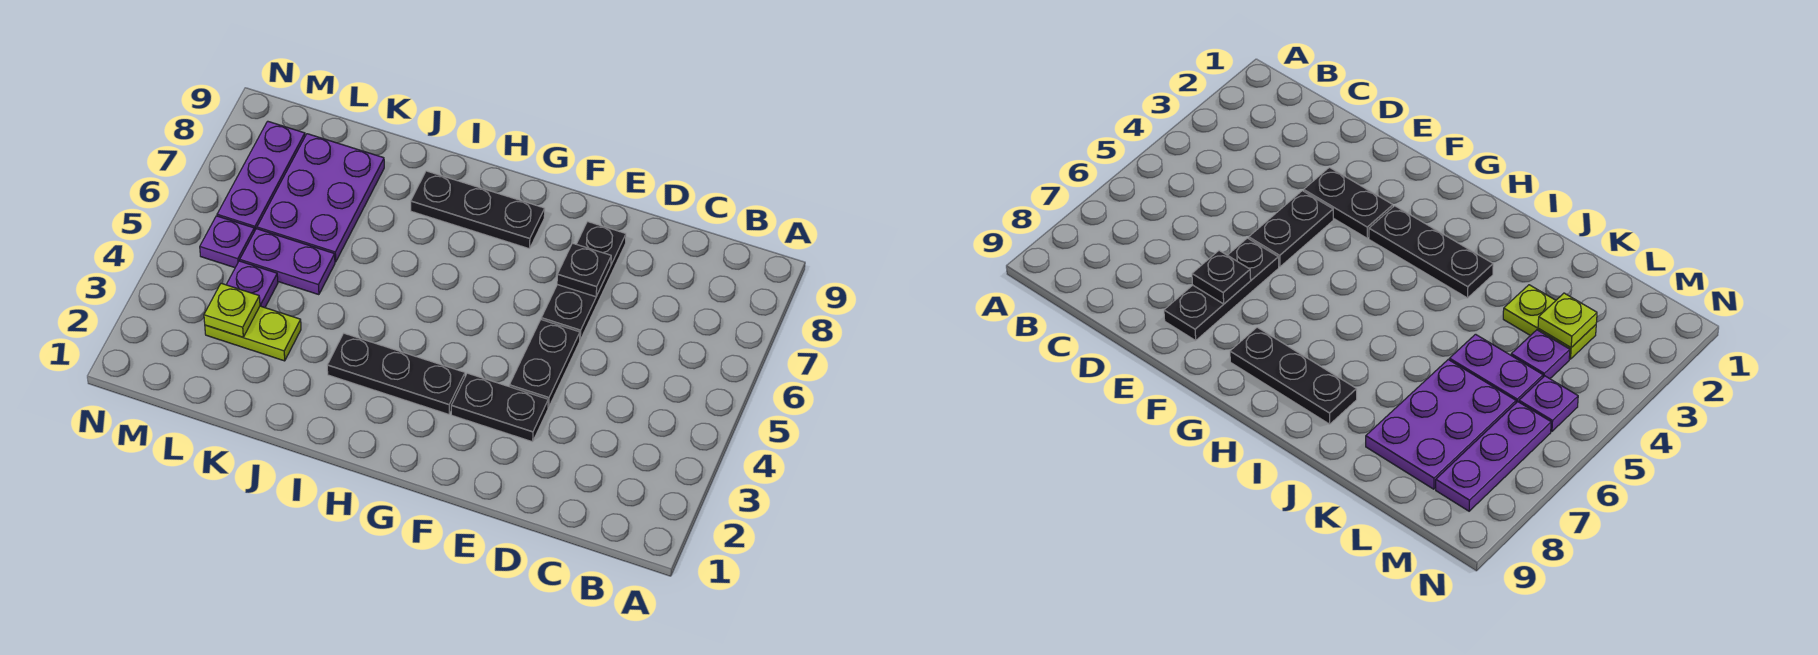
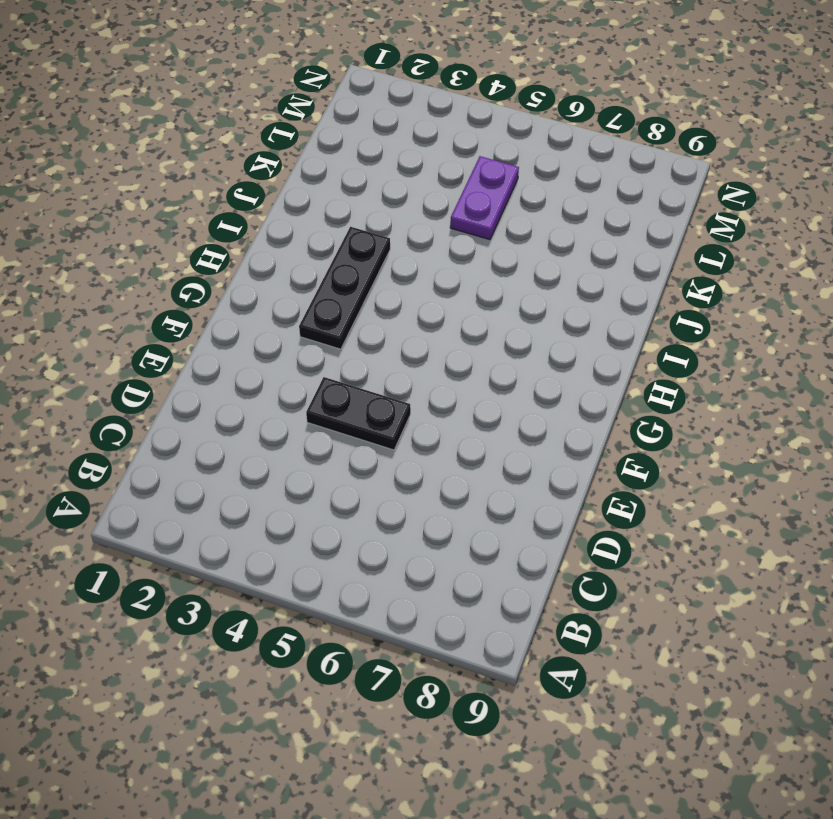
none -> black plate E3:F3 level 1
none -> black plate E6:E8 level 1
none -> black plate G8:I8 level 1

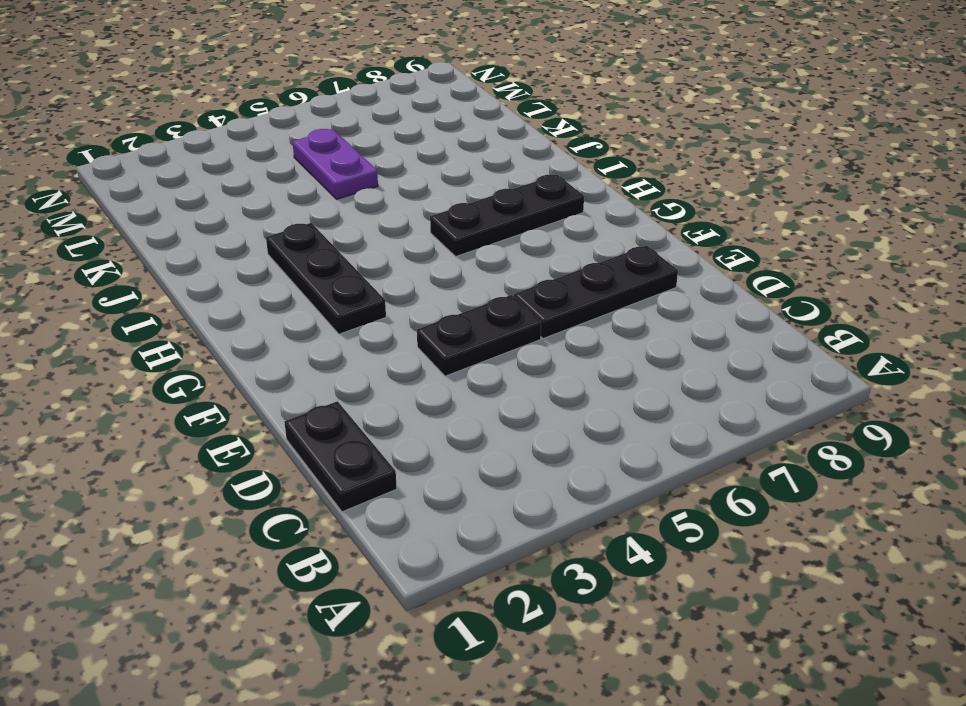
black plate C1:D1 level 1 -> black plate E3:F3 level 1
black plate H6:H8 level 1 -> black plate G8:I8 level 1
none -> lime plate K3:L3 level 1
none -> purple plate K6:L8 level 1
none -> purple plate L4 level 1

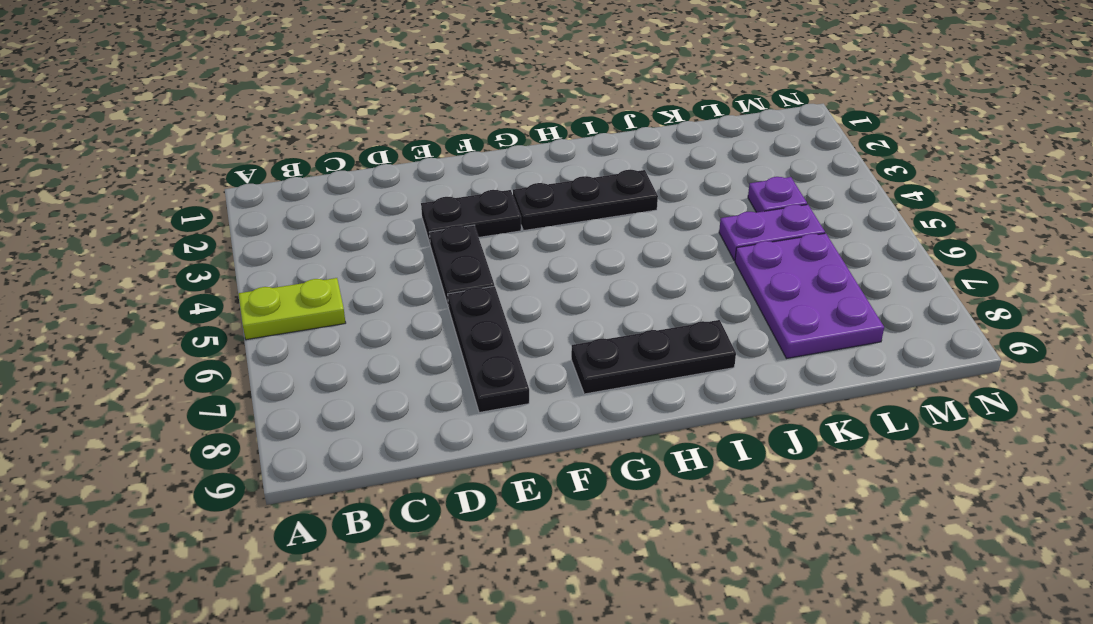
lime plate A5:B5 level 1 -> lime plate K3:L3 level 1
none -> purple plate M5 level 1
none -> purple plate M6:M8 level 1
none -> black plate E7 level 2

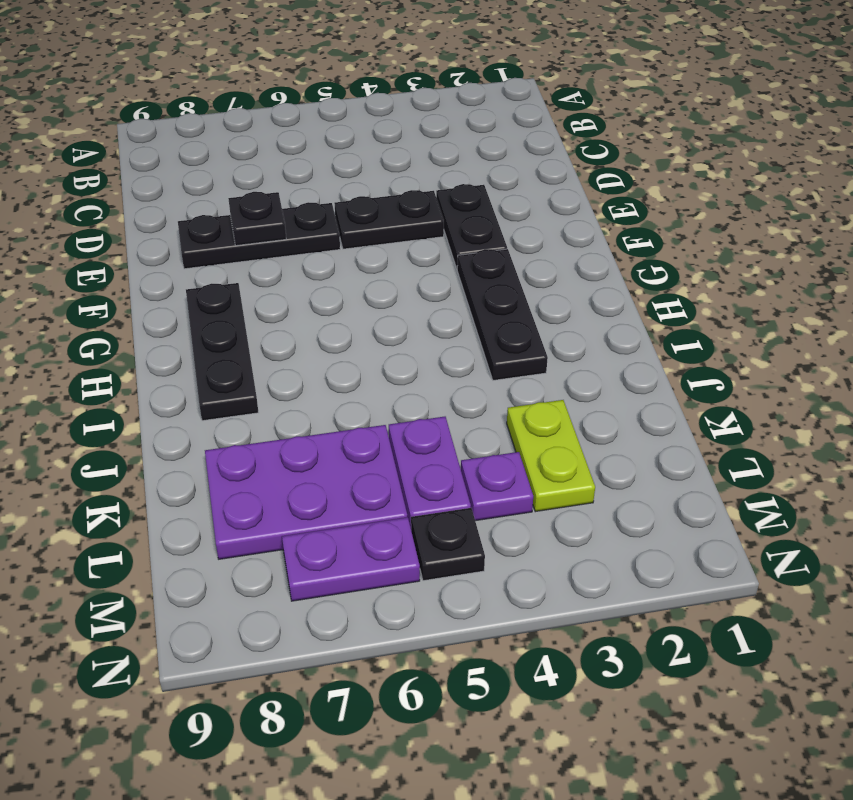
black plate M5 level 1 -> purple plate M5 level 1
purple plate M6:M7 level 1 -> purple plate M6:M8 level 1
none -> lime plate L3 level 2

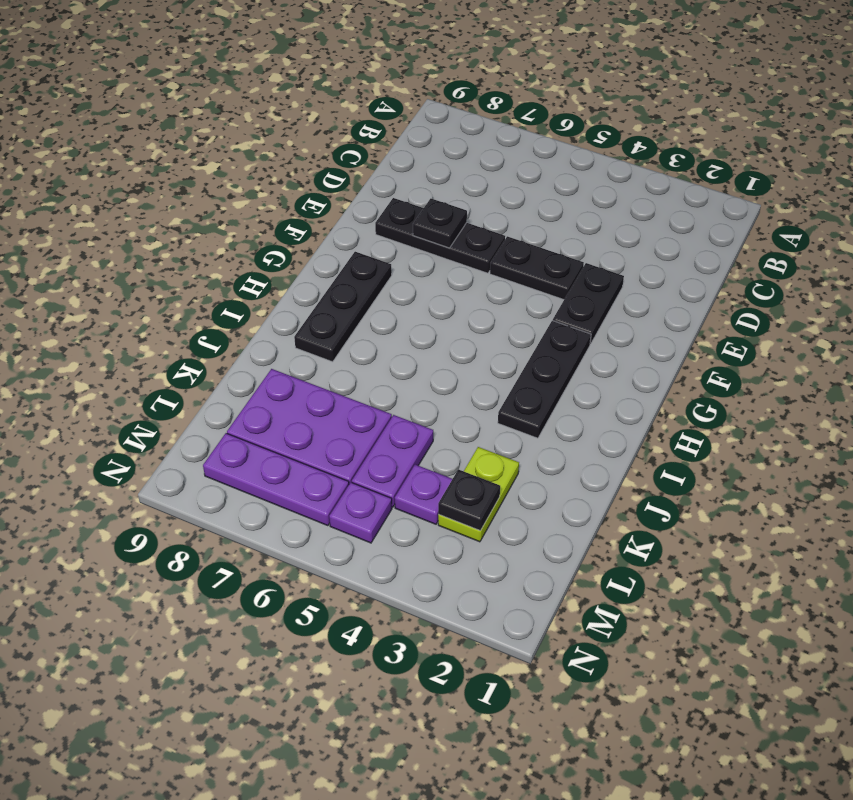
black plate L3 level 2 -> lime plate L3 level 2

